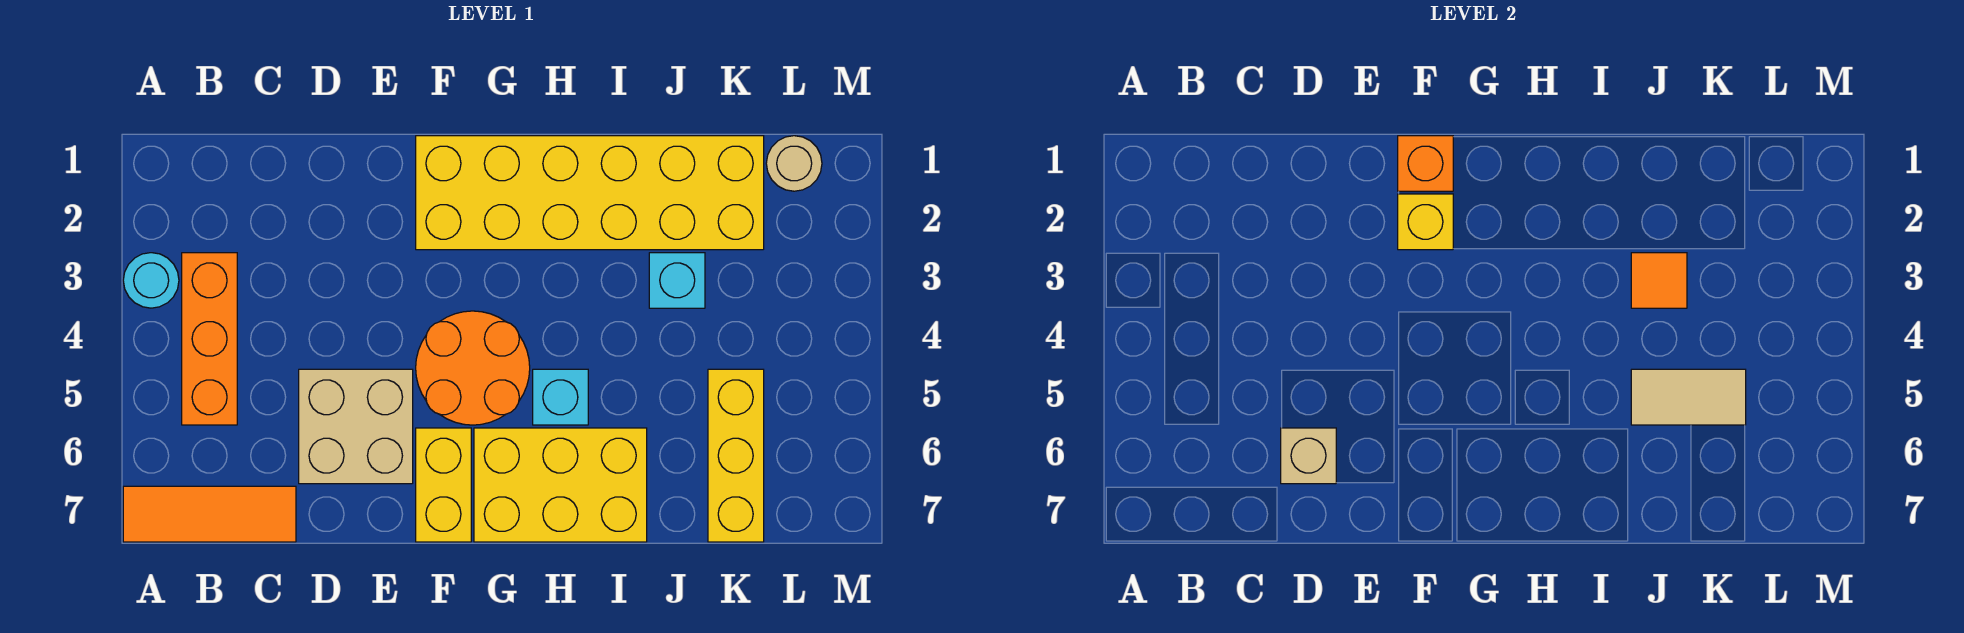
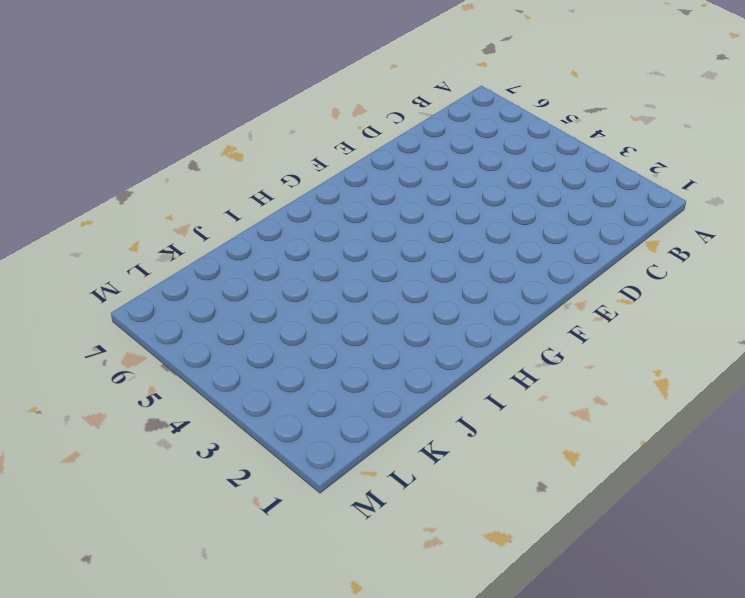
none -> cyan round brick A3 level 1
none -> orange tile A7:C7 level 1
none -> orange brick B3:B5 level 1

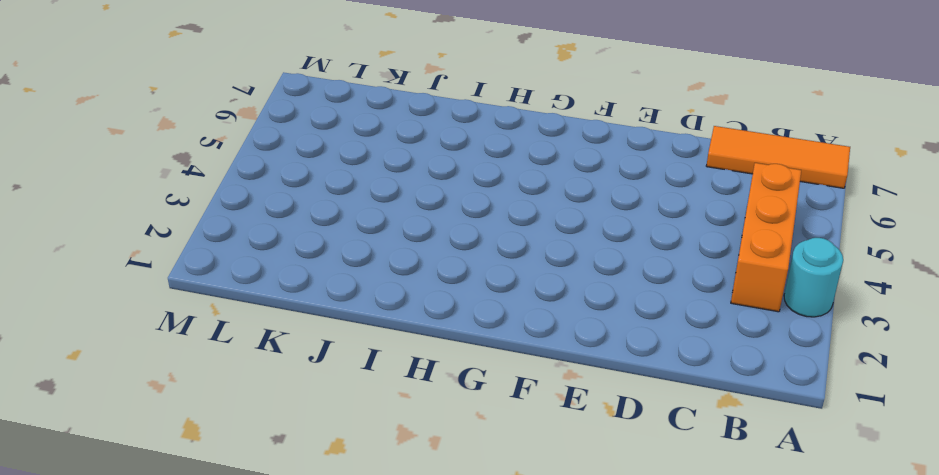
none -> tan brick D5:E6 level 1
none -> yellow brick F1:K2 level 1
none -> orange round brick F4:G5 level 1

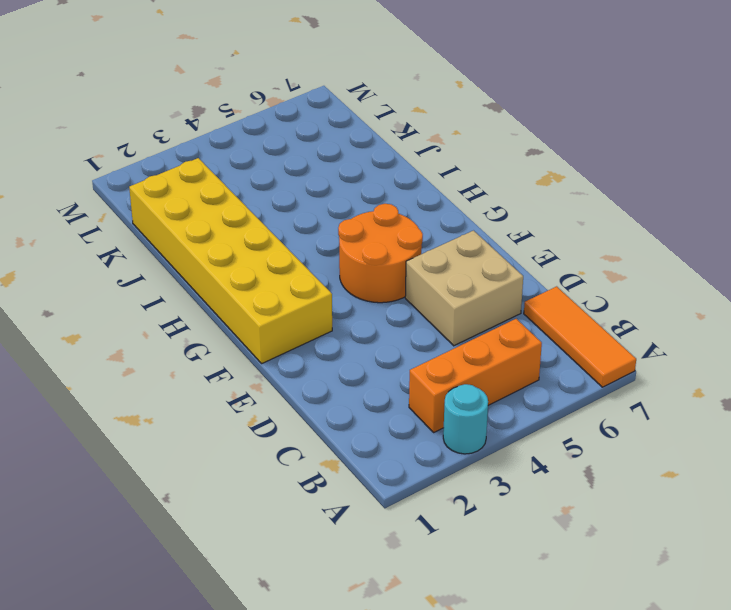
none -> yellow brick F6:F7 level 1
none -> yellow brick G6:I7 level 1
none -> cyan brick H5 level 1

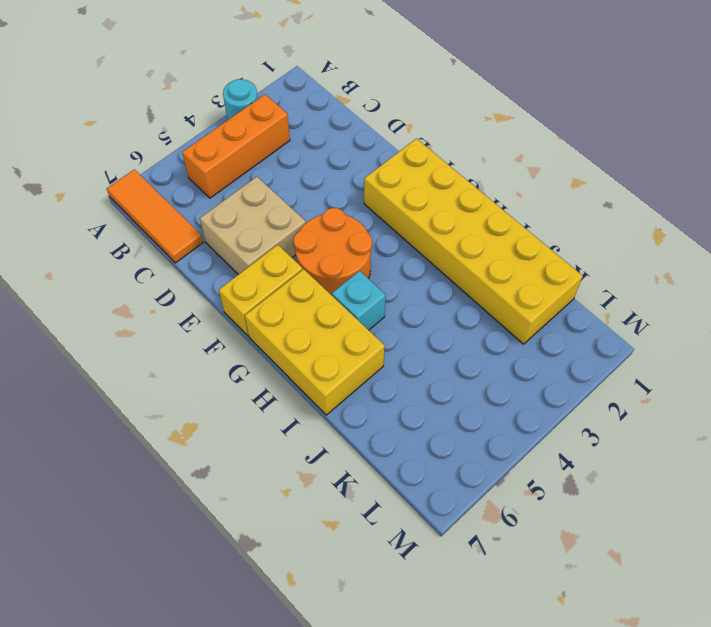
none -> cyan brick J3 level 1
none -> yellow brick K5:K7 level 1
none -> tan round brick L1 level 1

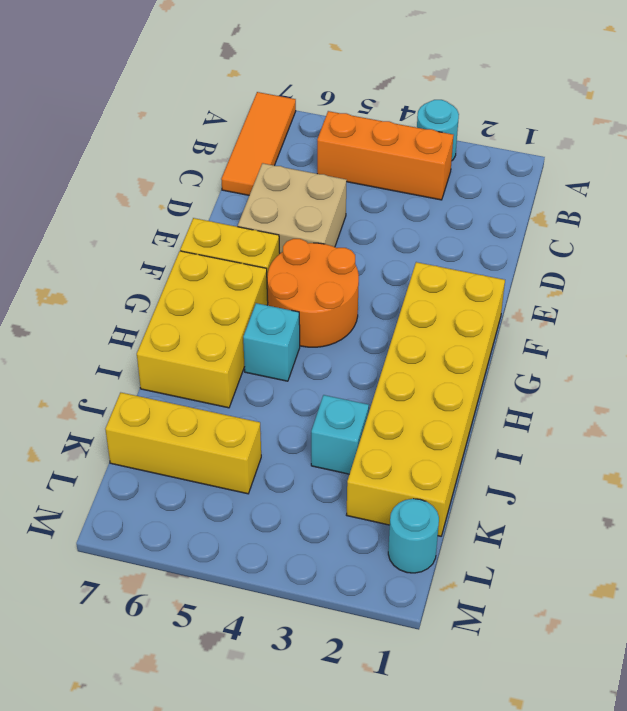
cyan round brick L1 level 1 -> tan round brick L1 level 1
none -> tan brick D6 level 2
none -> orange brick F1 level 2
none -> yellow brick F2 level 2

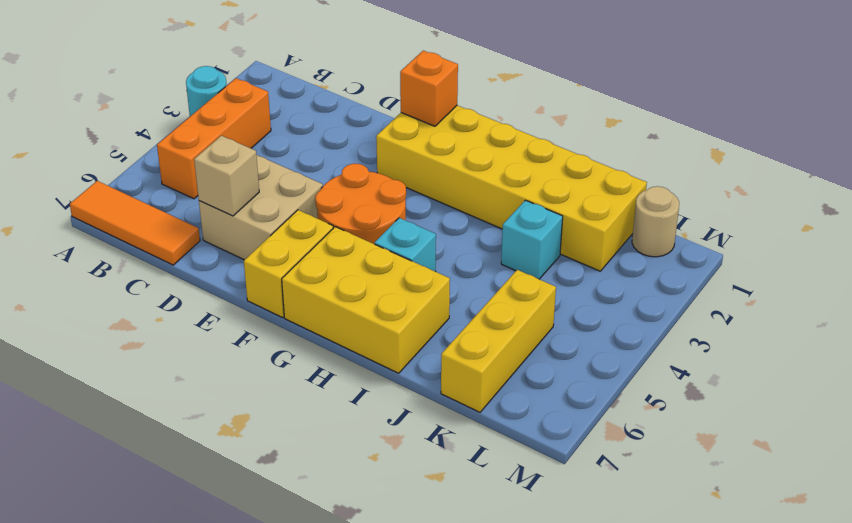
none -> yellow brick F2 level 2
none -> orange tile J3 level 2
none -> tan tile J5:K5 level 2

